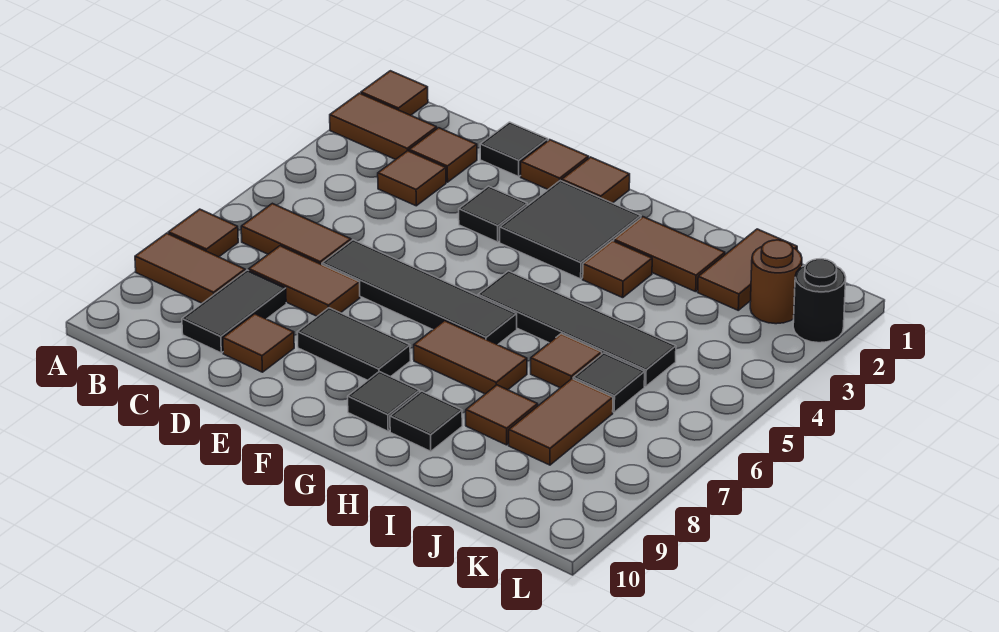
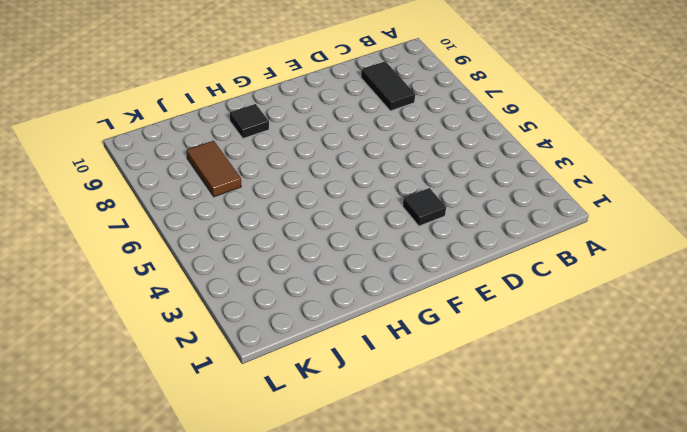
none -> brown tile A1 level 1
none -> brown tile A2:B2 level 1
none -> brown tile A7 level 1
none -> brown tile A8:B8 level 1

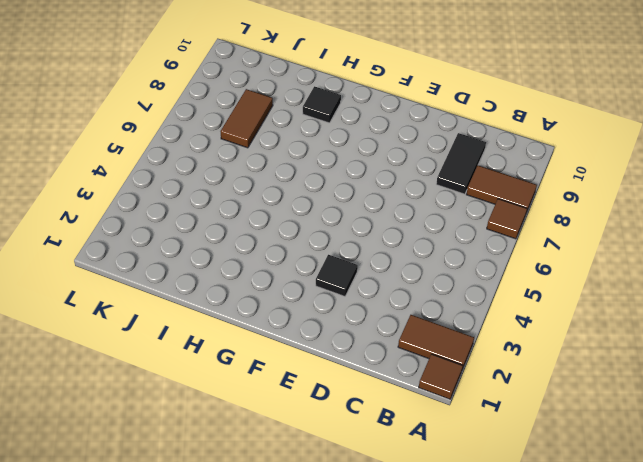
none -> brown tile B6:C6 level 1
none -> brown tile C2 level 1
none -> brown tile C3 level 1
none -> brown tile C7:D7 level 1

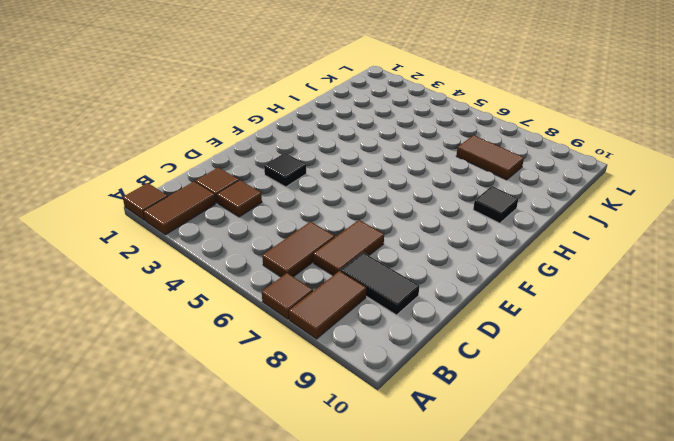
none -> black tile D1 level 1
none -> black tile D6:G6 level 1
none -> brown tile D9 level 1
none -> brown tile E1 level 1

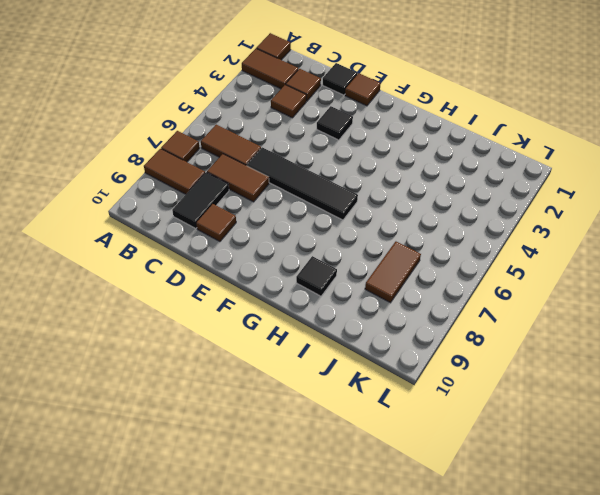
none -> black tile E8:F8 level 1
none -> brown tile F1 level 1
none -> black tile F2:G3 level 1
none -> black tile G5:J5 level 1

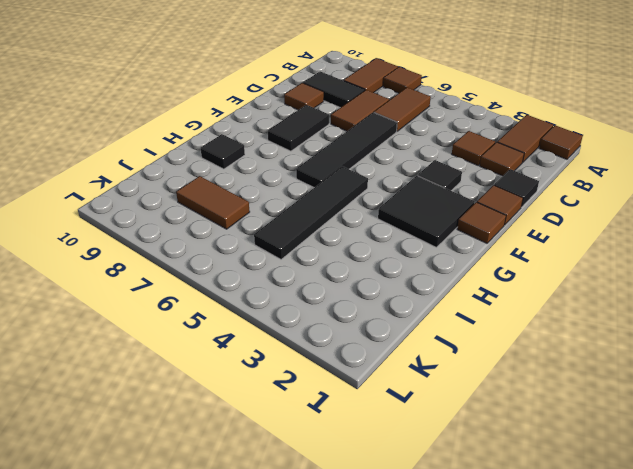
none -> brown tile G7:H7 level 1
none -> black tile G9 level 1
none -> brown tile H2:I2 level 1
none -> brown tile H3 level 1

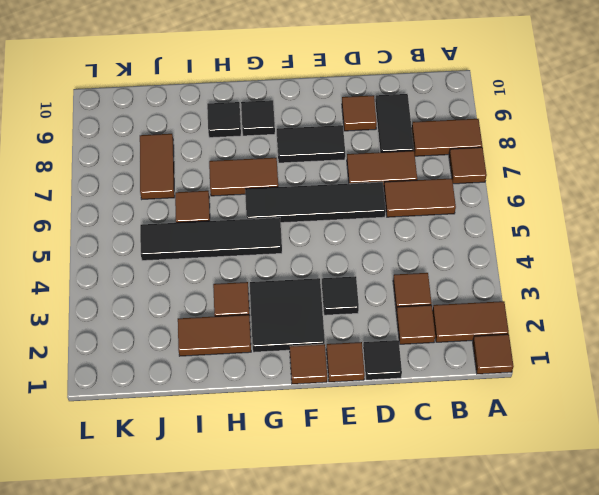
none -> brown tile I8 level 1
none -> brown tile J1:J2 level 1
none -> black tile J6 level 1
none -> brown round brick K2 level 1

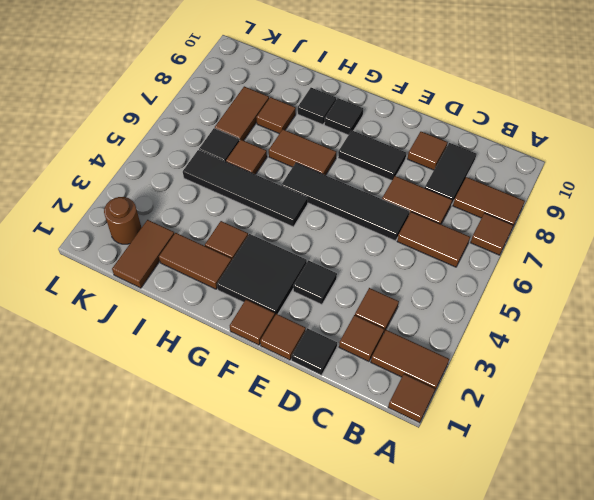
none -> black round brick L2 level 1

